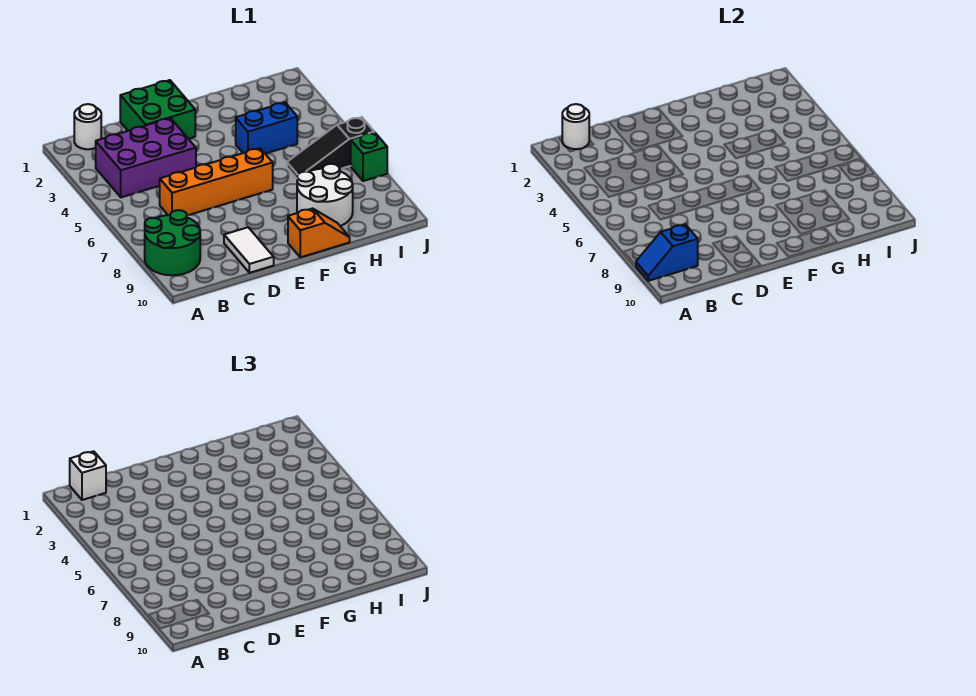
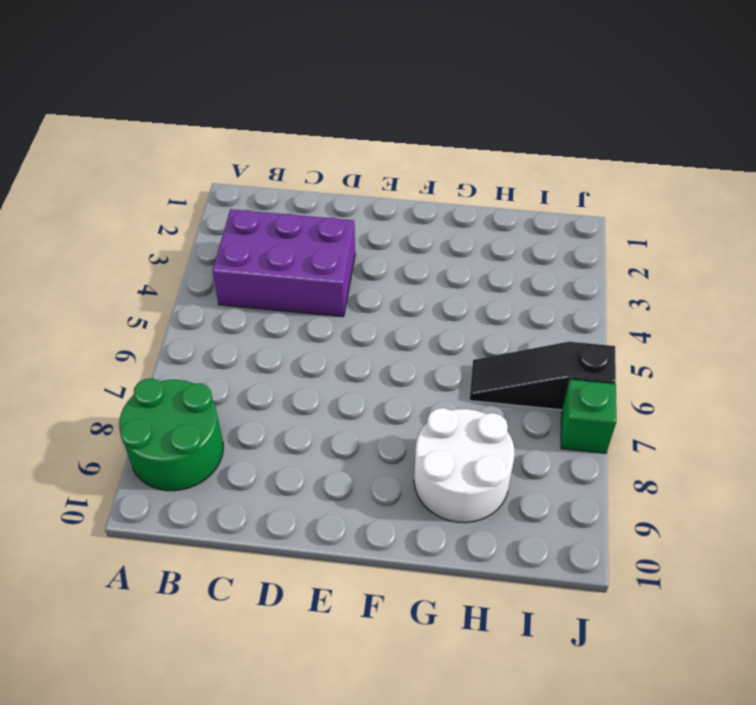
none -> white round brick B1 level 1
none -> orange brick C6:F6 level 1
none -> green brick D1:E2 level 1

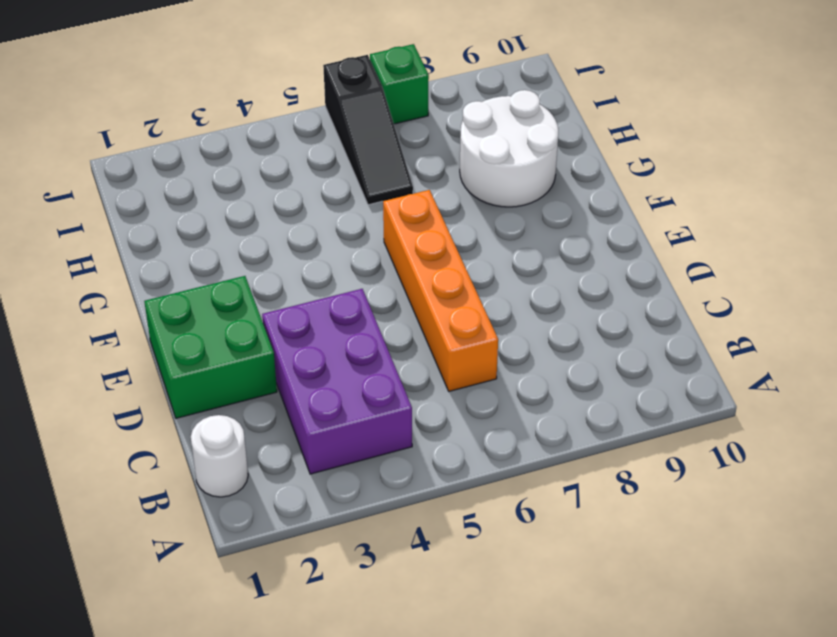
none -> green round brick A8:B9 level 1
none -> white tile D9:D10 level 1
none -> orange slope F10:G10 level 1 top F

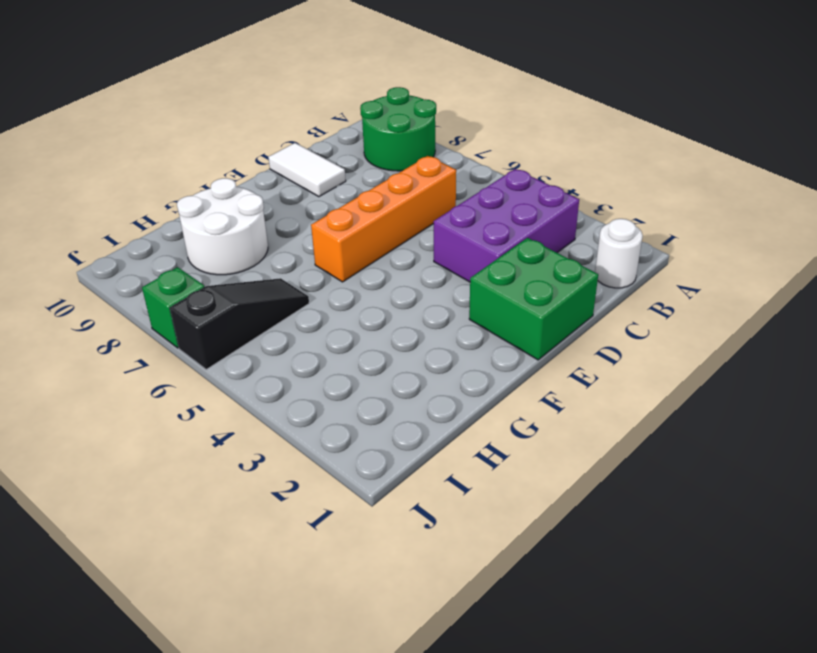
none -> orange slope F10:G10 level 1 top F
none -> blue brick G4:H4 level 1
none -> blue slope A9:B9 level 2 top B

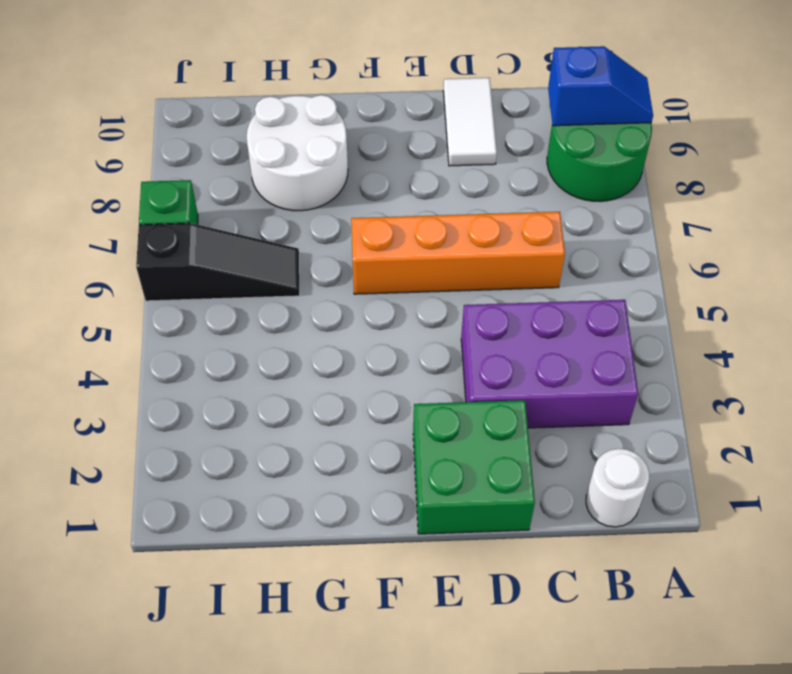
none -> orange slope F10:G10 level 1 top F
none -> blue brick G4:H4 level 1
none -> white round brick B1 level 2

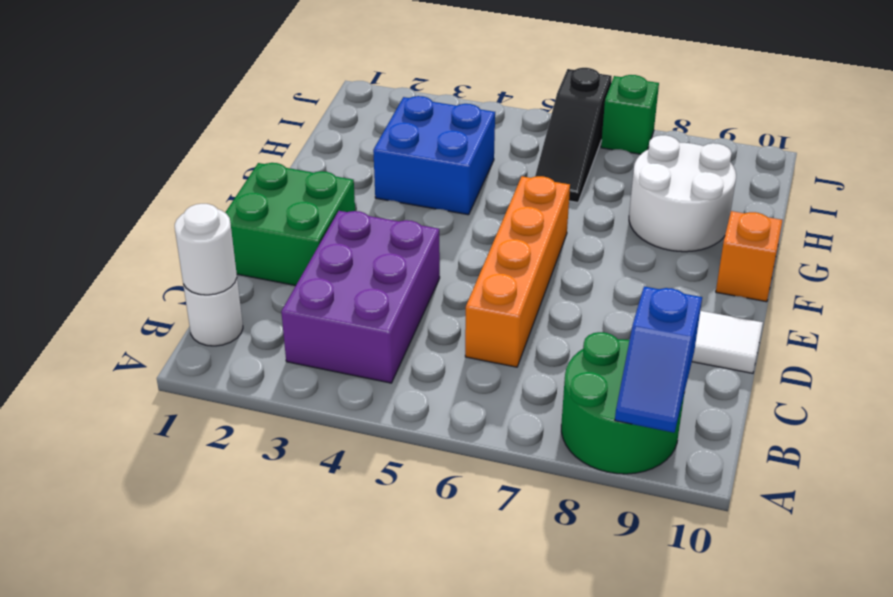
blue brick G3:H4 level 1 -> blue brick G4:H4 level 1
none -> white brick B1 level 3

